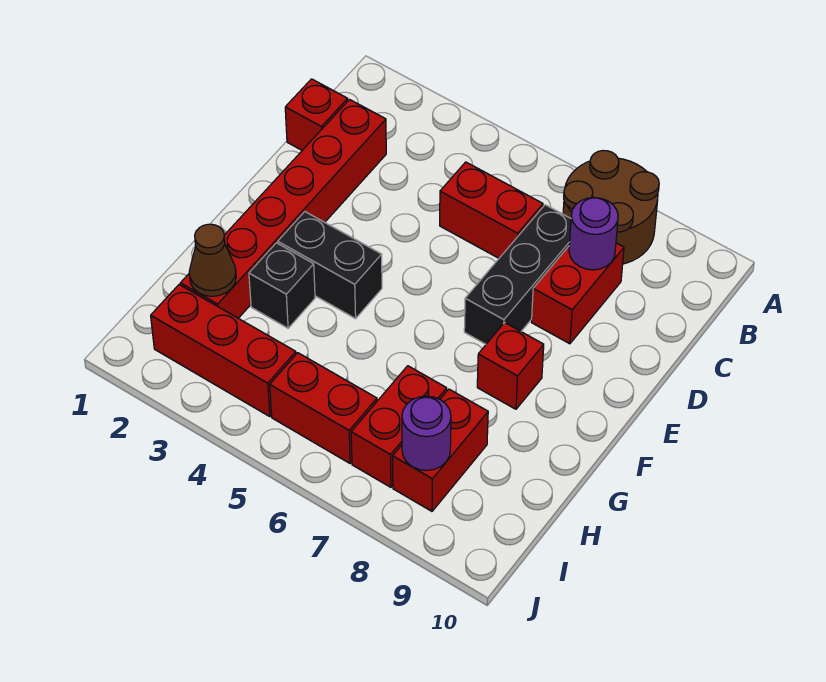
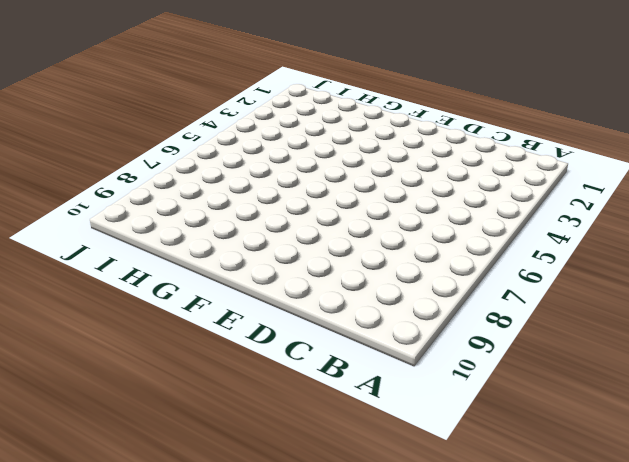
none -> brown round brick A7:B8 level 1
none -> red brick C1 level 1
none -> red brick C2:H2 level 1

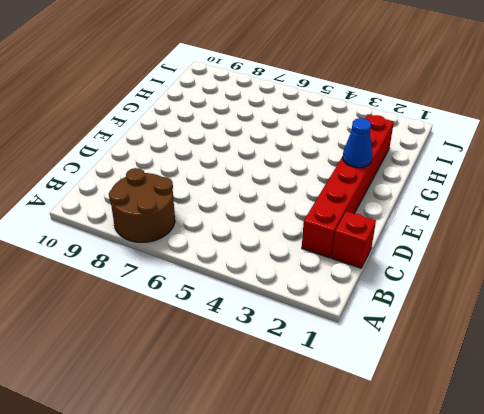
blue cone F2 level 2 -> none
none -> red brick C5:C6 level 1
none -> black brick C7:E7 level 1
none -> red brick C8:D8 level 1

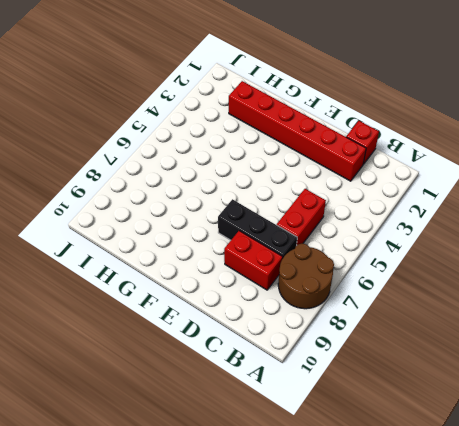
none -> black brick F3:F4 level 1
none -> red brick F8 level 1
none -> black brick G3 level 1

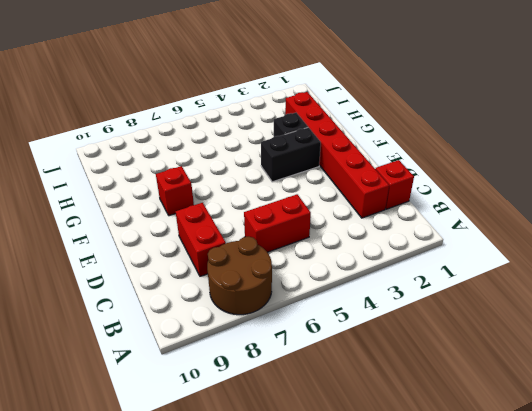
none -> black brick C7:E7 level 1
none -> red brick H7:I7 level 1
none -> red brick H8:I8 level 1

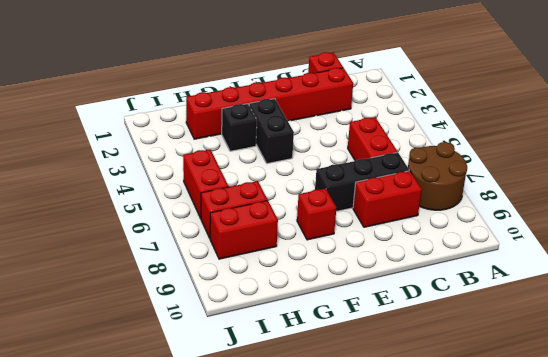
none -> red brick I2:I4 level 1
none -> purple round brick C8 level 2
none -> brown cone H2 level 2

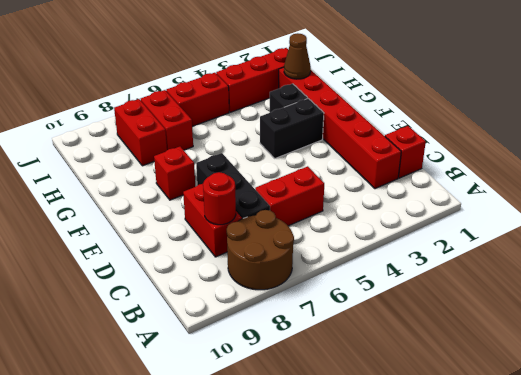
red round brick C8 level 2 -> purple round brick C8 level 2
none -> purple round brick I8 level 2

